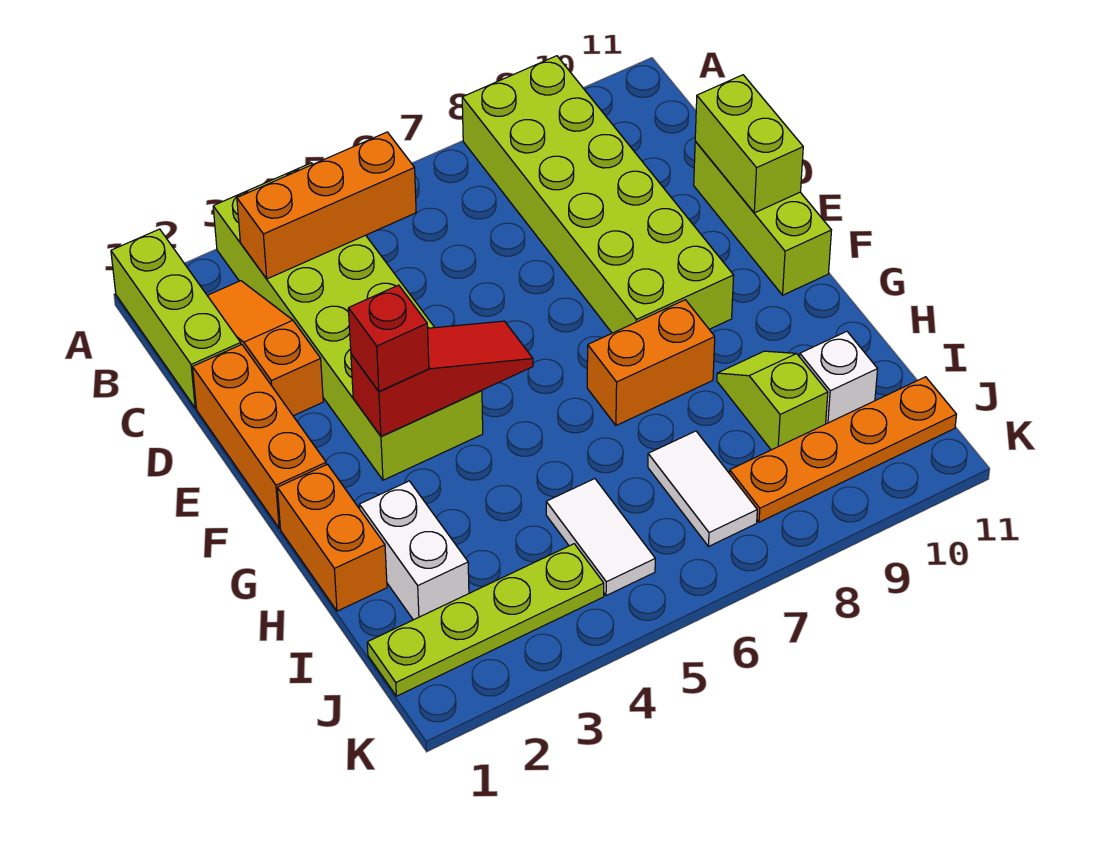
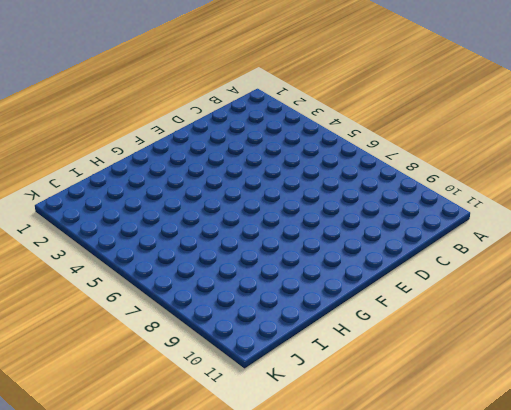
none -> lime brick A1:C1 level 1
none -> lime brick A3:F4 level 1
none -> lime brick A8:F9 level 1

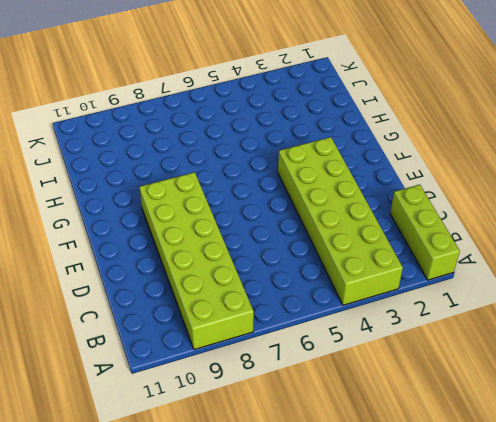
none -> orange slope B2:D2 level 1 top D
none -> orange brick D1:F1 level 1
none -> lime brick D11:F11 level 1

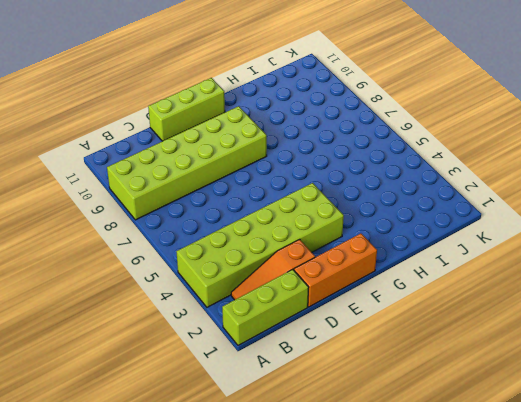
none -> orange brick G1:H1 level 1
none -> orange brick G7:G8 level 1
none -> white brick H2:I2 level 1

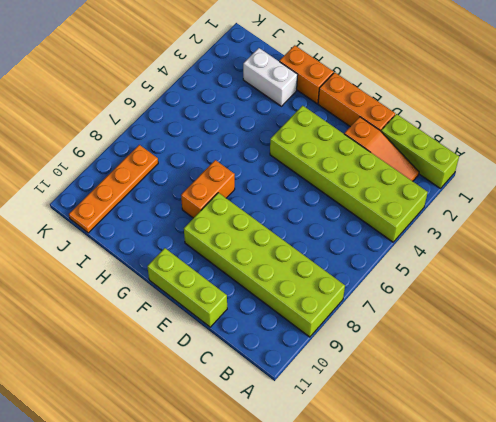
none -> lime slope H9:I9 level 1 top I
none -> white tile I5:J5 level 1
none -> white tile I7:J7 level 1

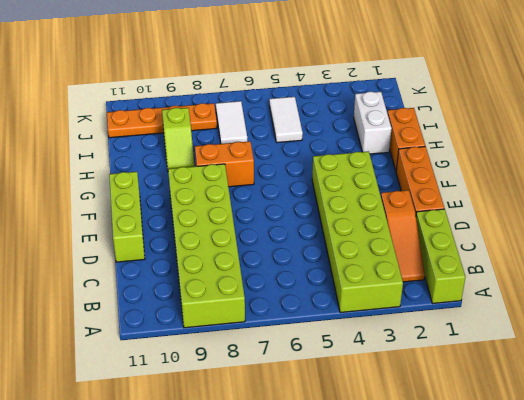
none -> white brick I10 level 1
none -> lime plate J1:J4 level 1
none -> orange brick B3:B5 level 2

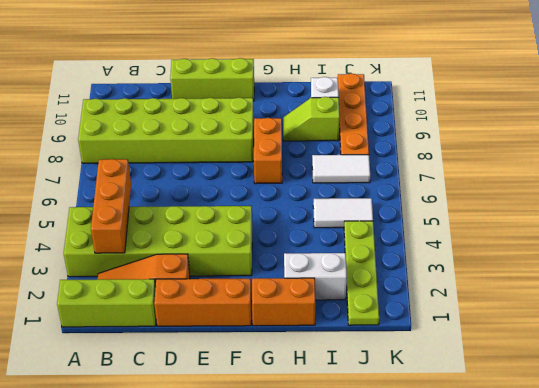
none -> lime brick D11:E11 level 2
none -> red slope F3:F5 level 2 top 3
none -> red brick F3 level 3

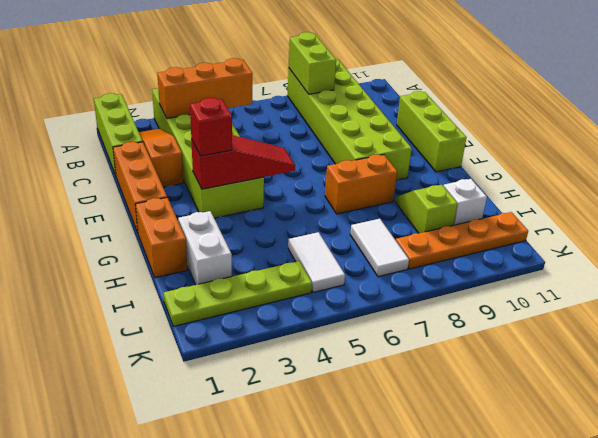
lime brick A8:B8 level 2 -> lime brick D11:E11 level 2

